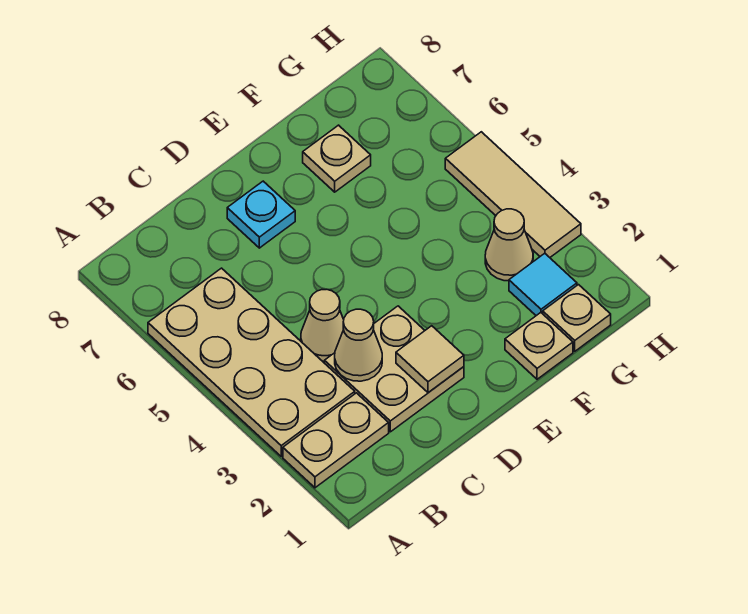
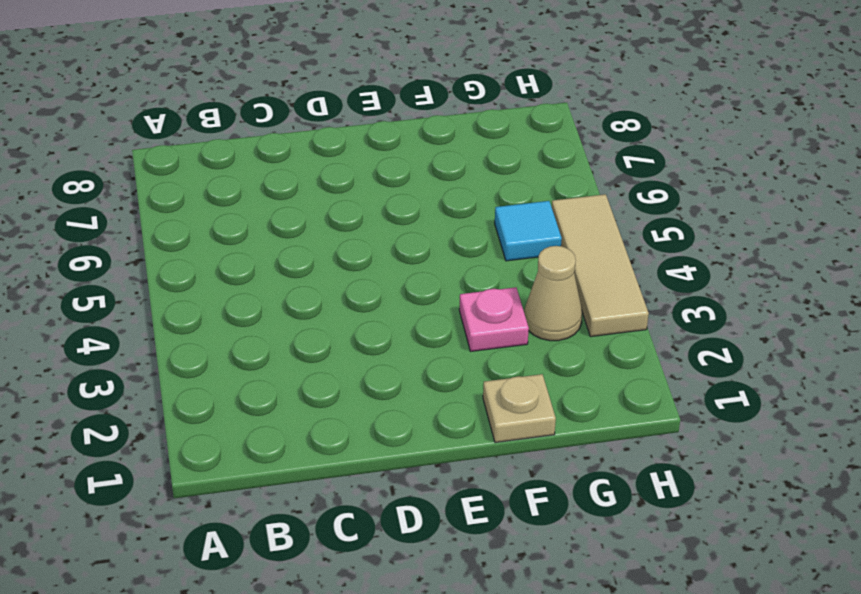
pink plate F3 level 1 -> none
cyan tile G5 level 1 -> cyan tile G2 level 1
none -> tan plate A2:B2 level 1
none -> tan plate A3:B6 level 1
none -> tan plate C2:D3 level 1

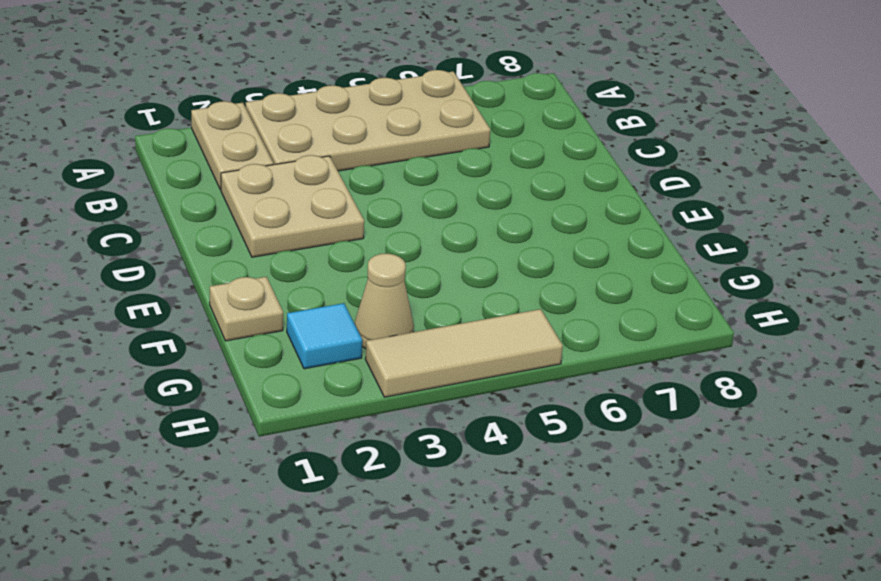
none -> tan cone C4 level 1
none -> cyan plate D7 level 1
none -> tan plate F7 level 1

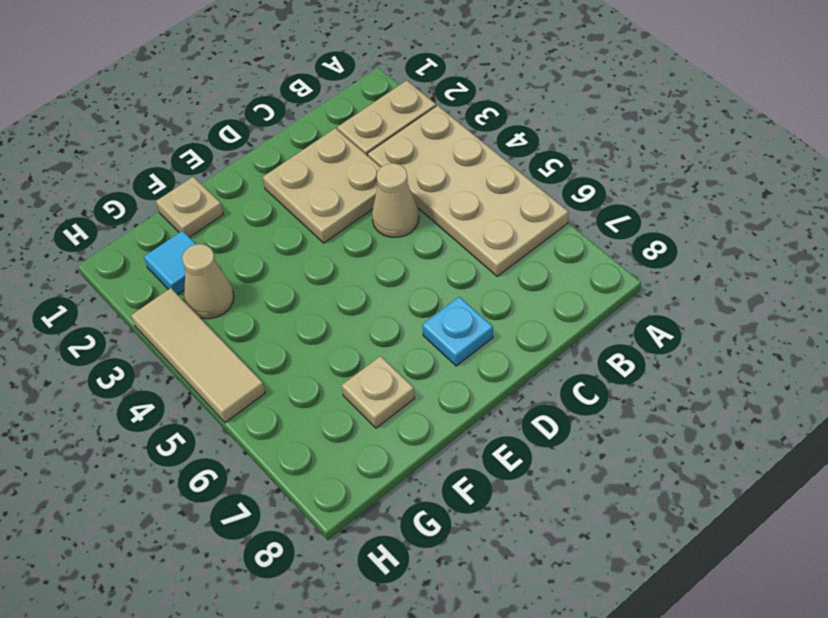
none -> tan plate G1 level 1
none -> tan cone C3 level 2
none -> tan tile D2 level 2

